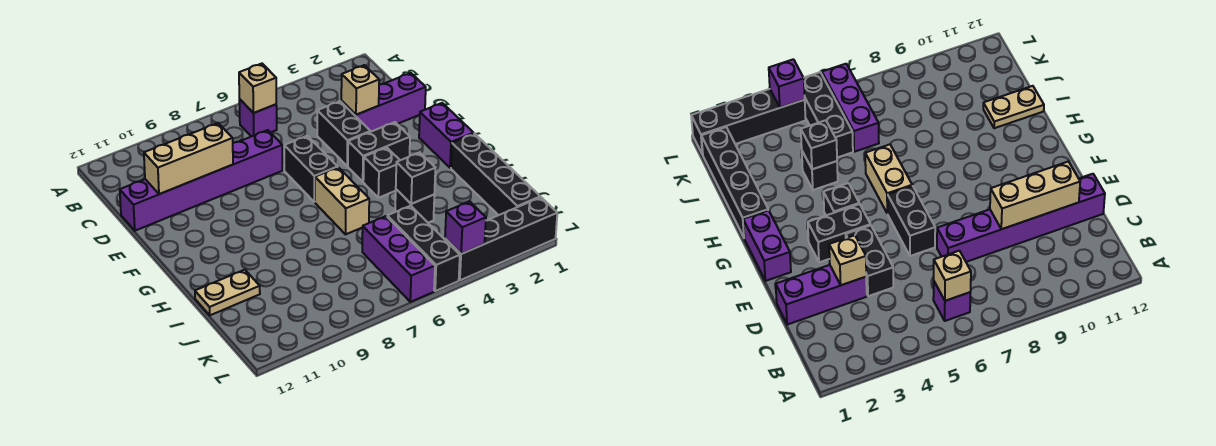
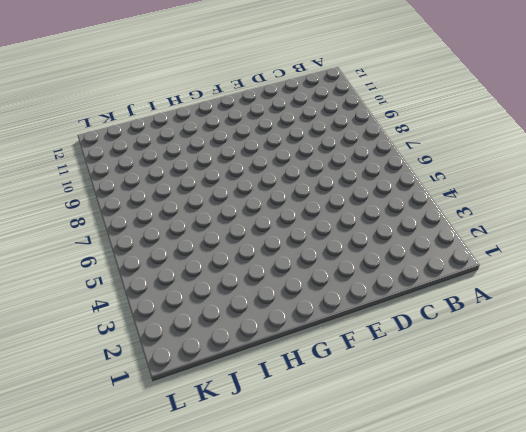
none -> purple brick B6 level 1
none -> purple brick D1:D3 level 1
none -> black brick D4:E4 level 1

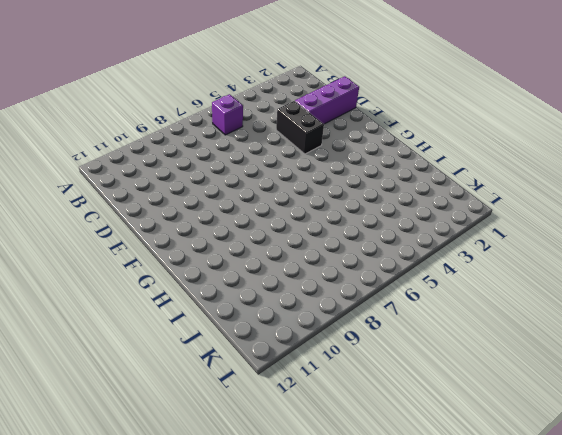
none -> purple brick D7:D12 level 1
none -> black brick E6:F6 level 1
none -> purple brick F1:G1 level 1

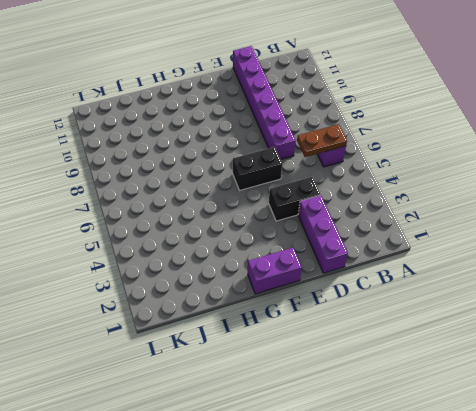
brown plate B6:C6 level 2 -> tan brick B6 level 2
none -> black brick F3:F4 level 1
none -> black brick G4 level 1
none -> tan brick G6:H6 level 1

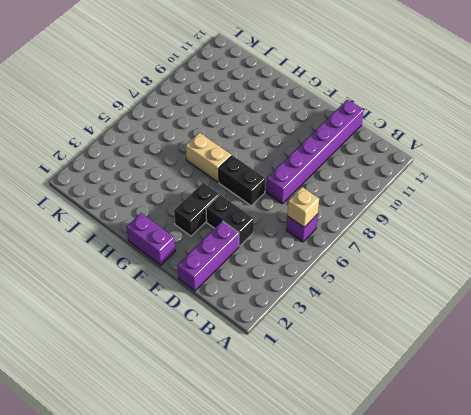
none -> black brick G4 level 1
none -> black brick H1:K1 level 1
none -> black brick I4 level 1

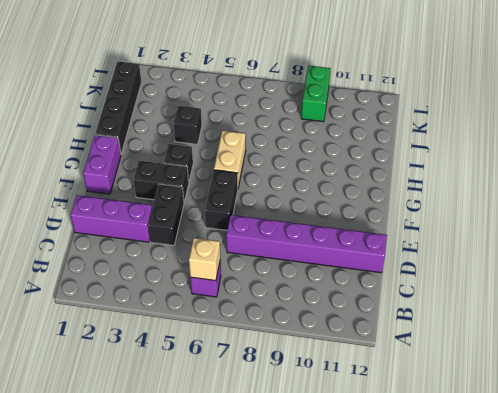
green brick K9:L9 level 1 -> none
none -> tan plate I11:I12 level 1
none -> black brick J5:L5 level 1
none -> purple brick J6:L6 level 1

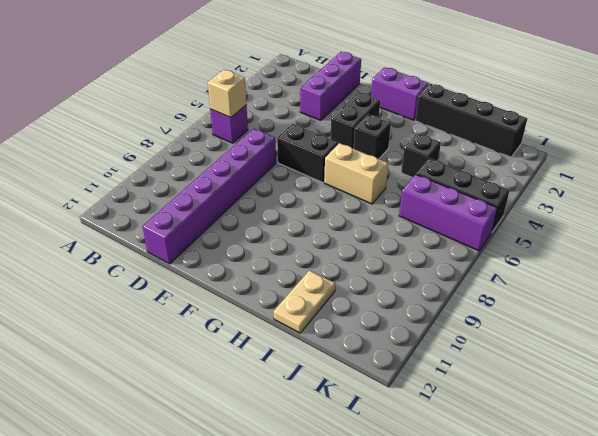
none -> black brick D4:E4 level 1
none -> black brick L1:L4 level 1
none -> tan brick D3 level 2

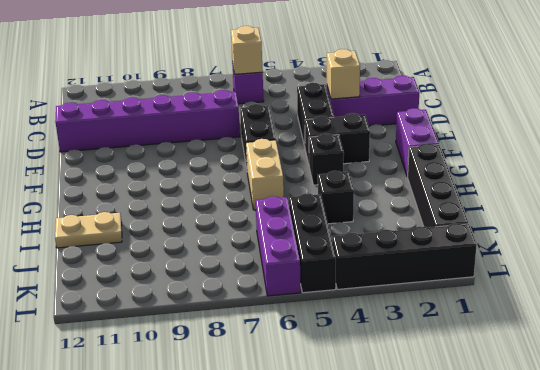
none -> tan brick D9:D11 level 2
none -> black brick I4 level 2
none -> purple brick L4 level 2

